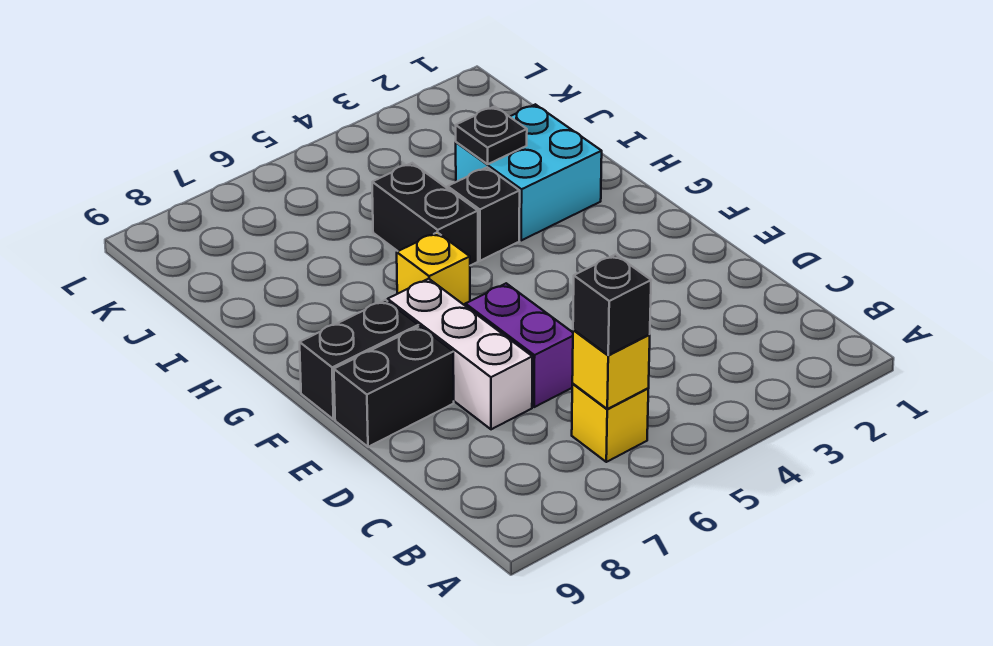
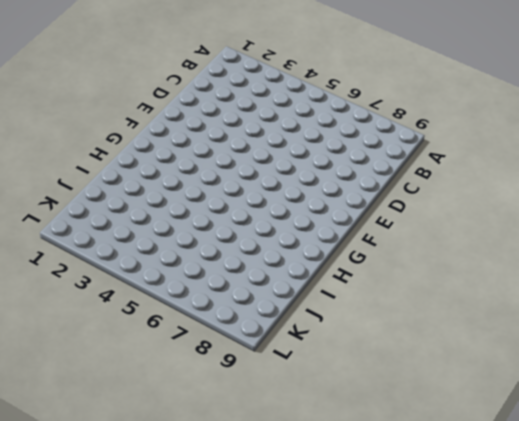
none -> yellow brick B6 level 1
none -> purple brick D6:E6 level 1
none -> white brick D7:F7 level 1

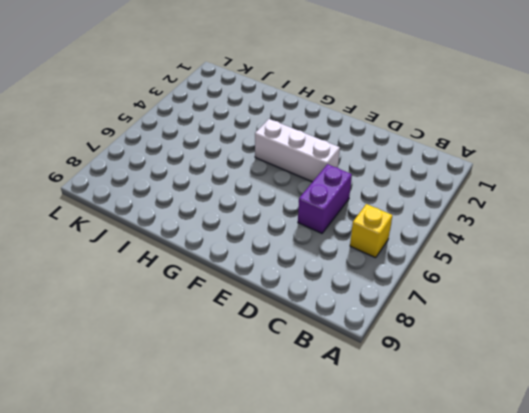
purple brick D5:D6 level 1 -> purple brick D6:E6 level 1
white brick E4:G4 level 1 -> white brick D7:F7 level 1
none -> black brick E8:E9 level 1
none -> black brick F8:F9 level 1
none -> yellow brick G6 level 1

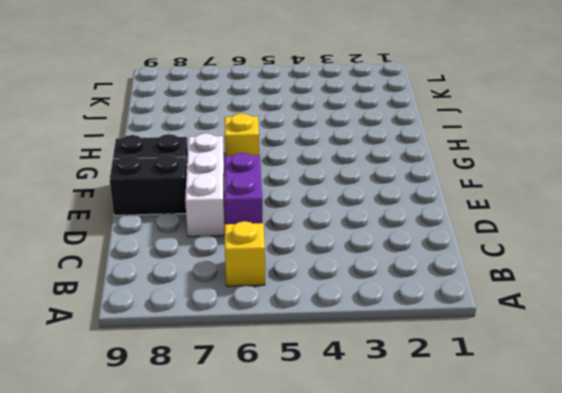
none -> cyan brick H2:I3 level 1
none -> black brick H4 level 1
none -> black brick H5:I5 level 1

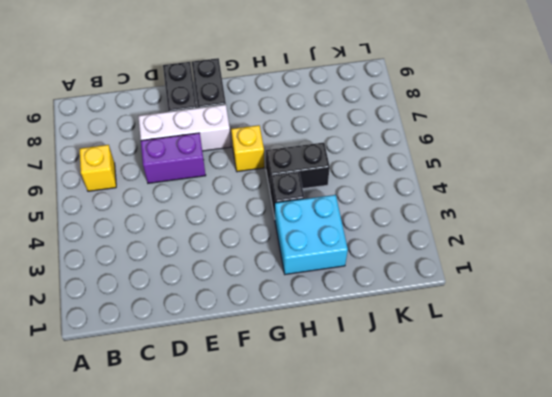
none -> yellow brick B6 level 2
none -> black plate I3 level 2
none -> black brick B6 level 3

